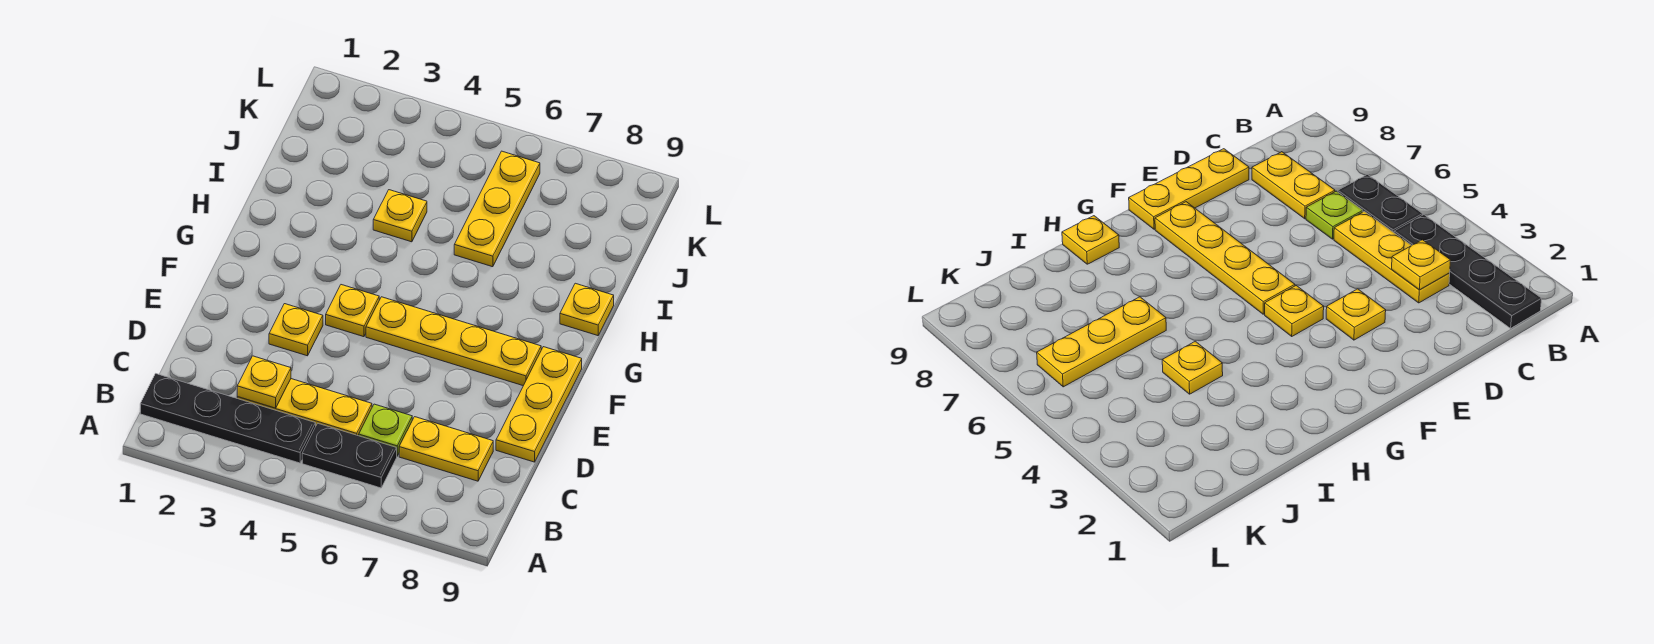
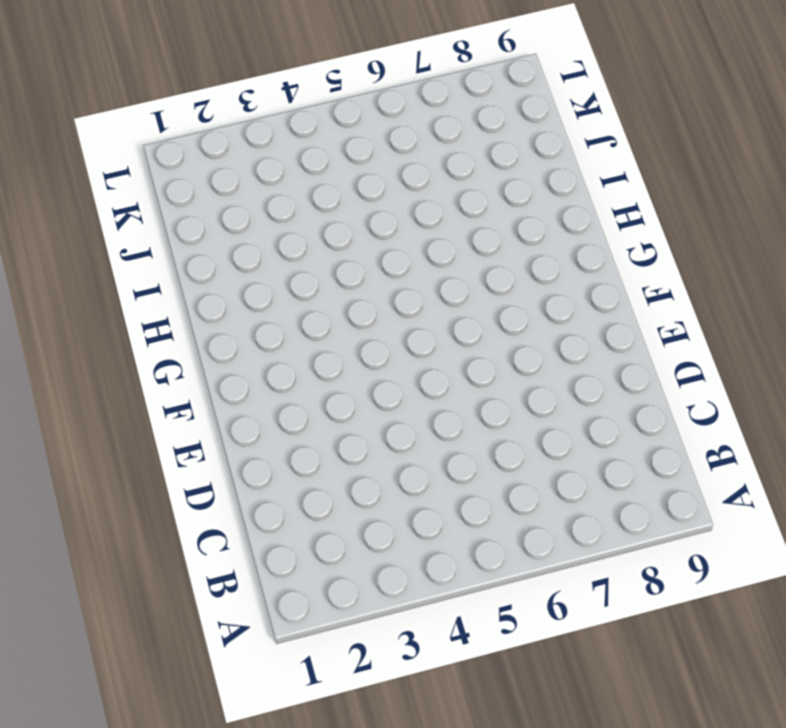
none -> black plate B1:B4 level 1
none -> black plate B5:B6 level 1
none -> yellow plate C3:C5 level 1

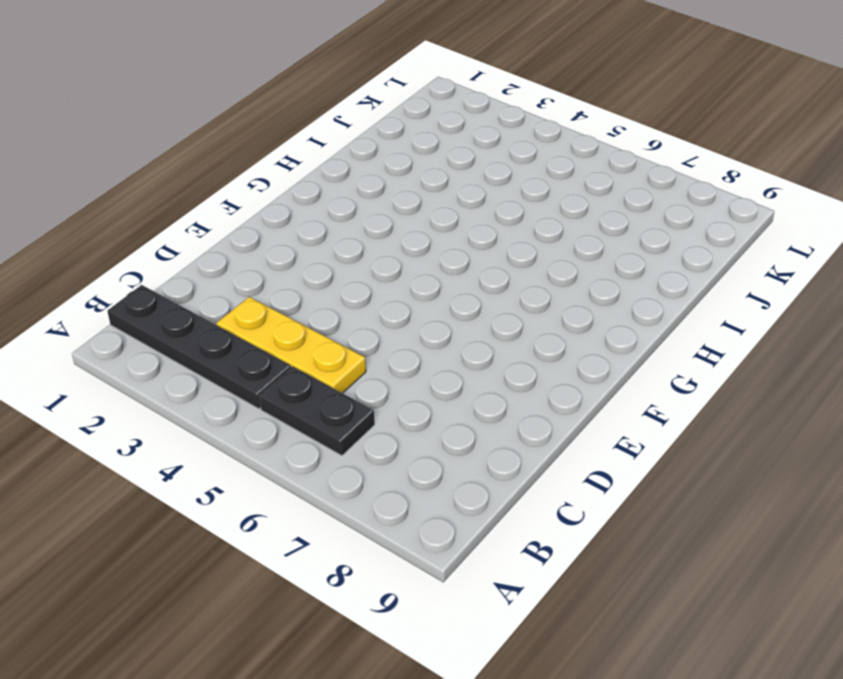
none -> lime plate C6 level 1
none -> yellow plate C7:C8 level 1
none -> yellow plate D9:F9 level 1

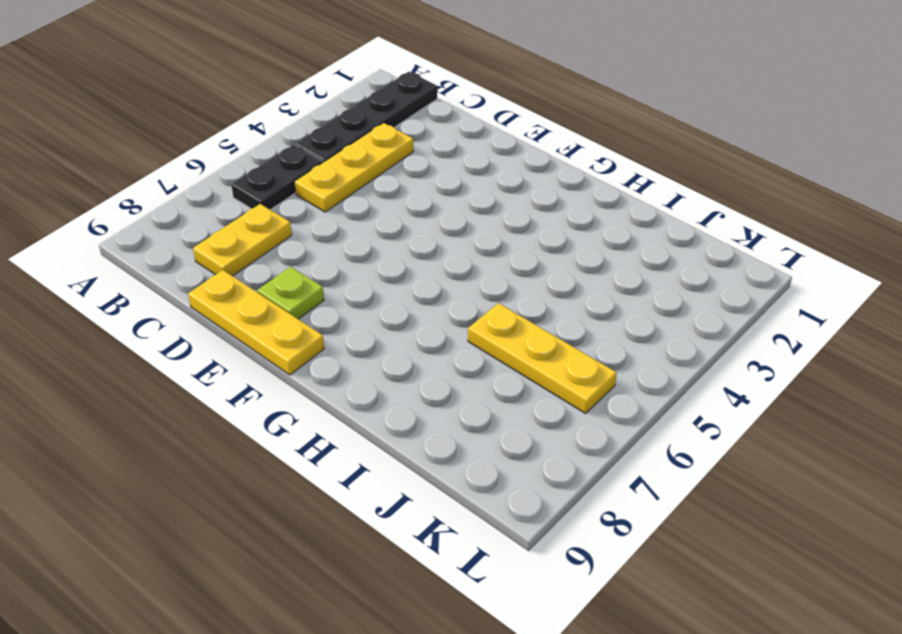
lime plate E8 level 1 -> lime plate C6 level 1
none -> yellow plate E3 level 1
none -> yellow plate F4 level 1
none -> yellow plate F5:F8 level 1

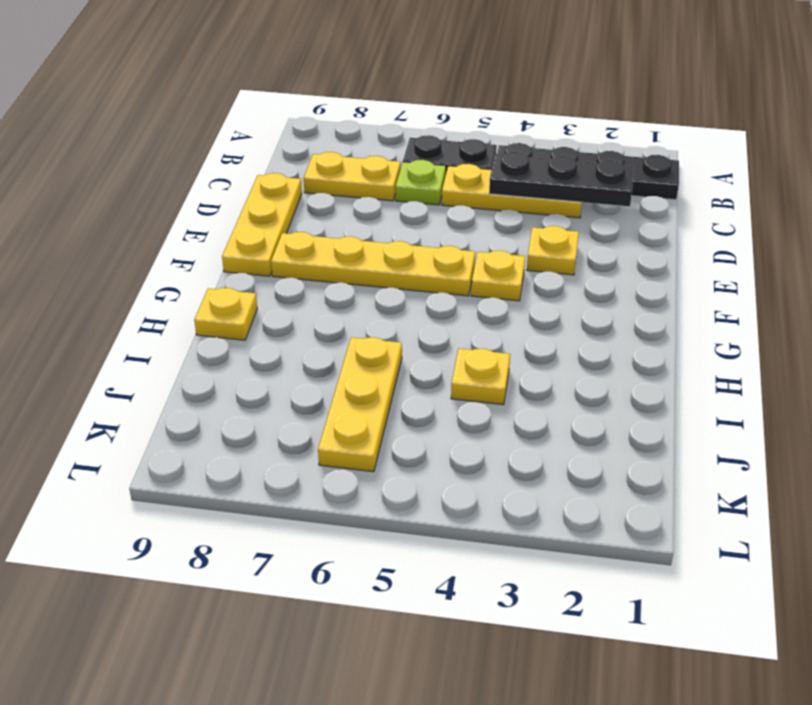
black plate C2:C4 level 2 -> yellow plate C3 level 2

